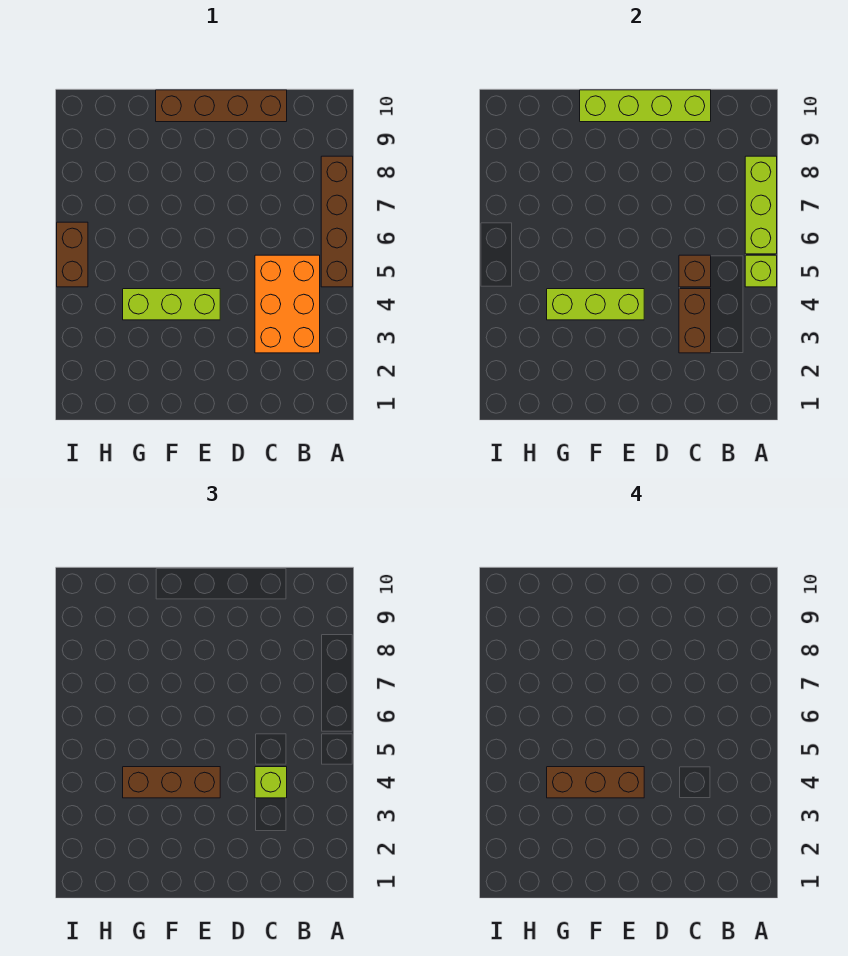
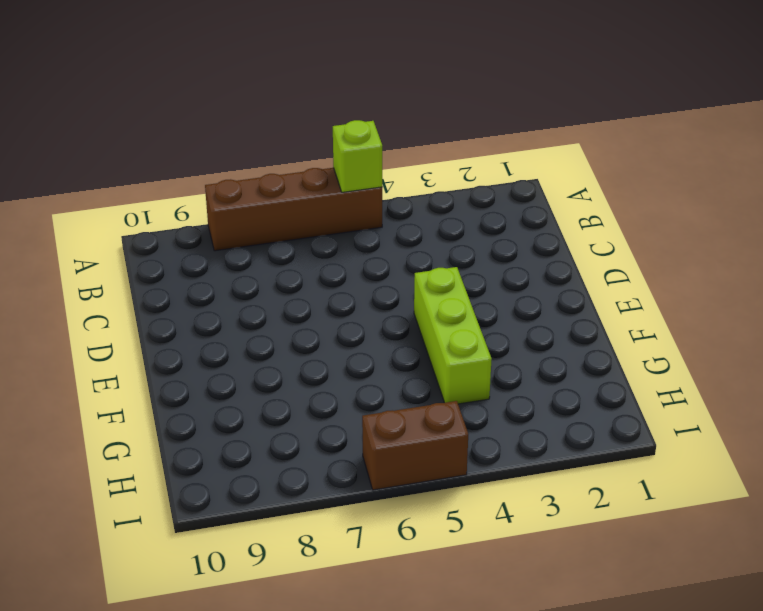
none -> orange brick B3:C5 level 1
none -> brown brick C10:F10 level 1
none -> lime brick A6:A8 level 2

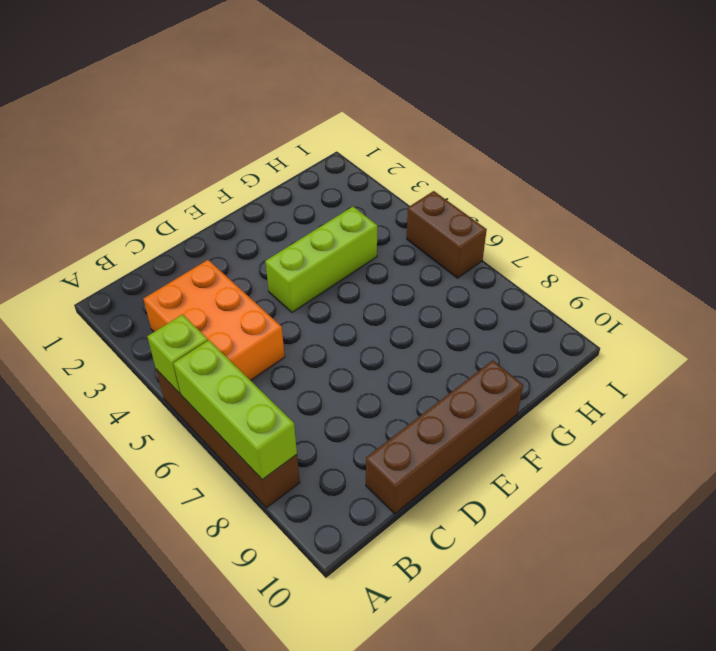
none -> brown brick C3:C4 level 2
none -> brown brick C5 level 2
none -> lime brick C10:F10 level 2

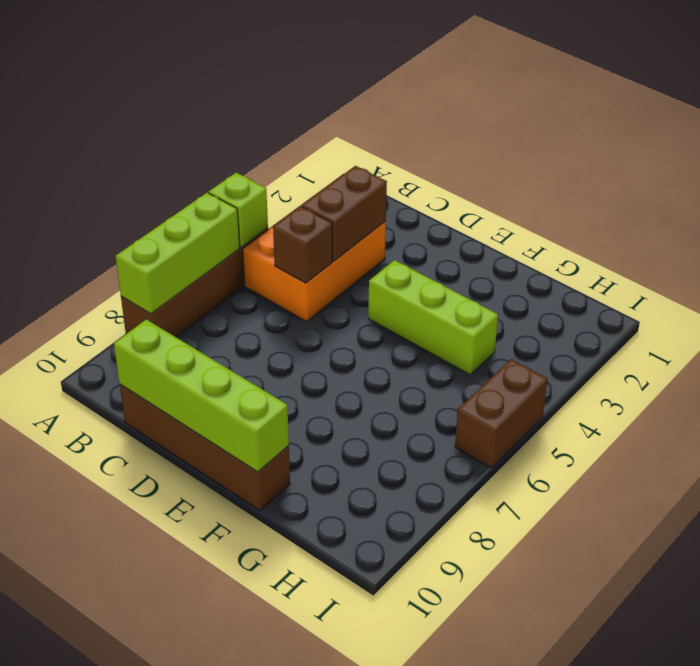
none -> lime brick E4:G4 level 2
none -> lime brick C4 level 3
none -> brown brick E4:G4 level 3

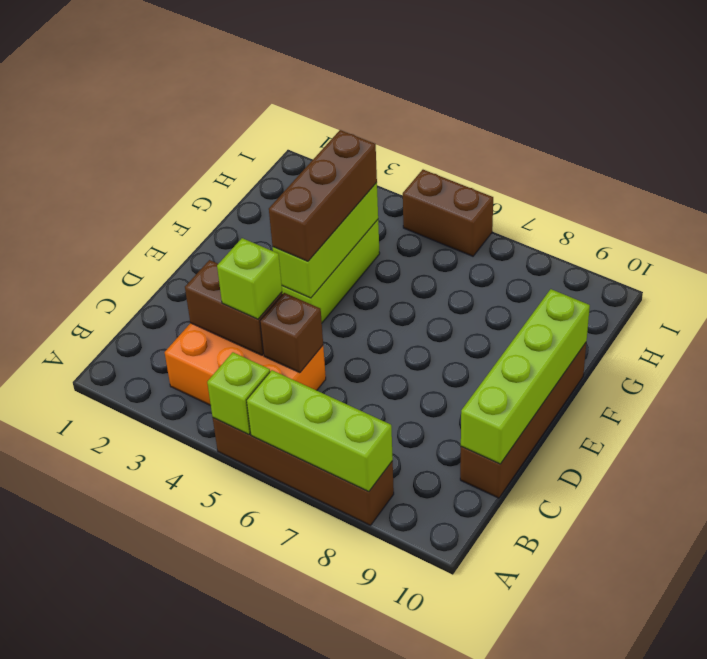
none -> brown brick E4:G4 level 4

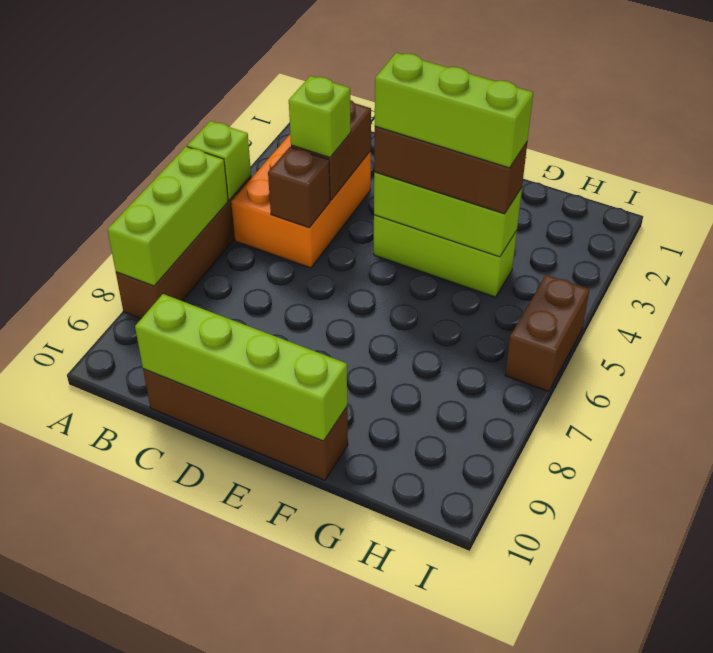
lime brick E4:G4 level 4 -> brown brick E4:G4 level 4

